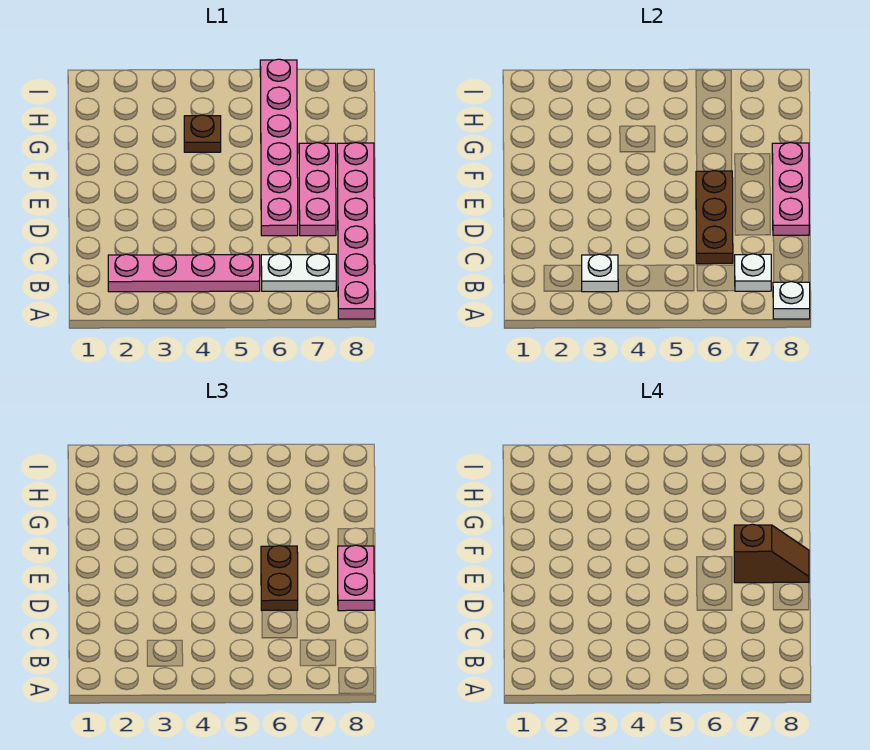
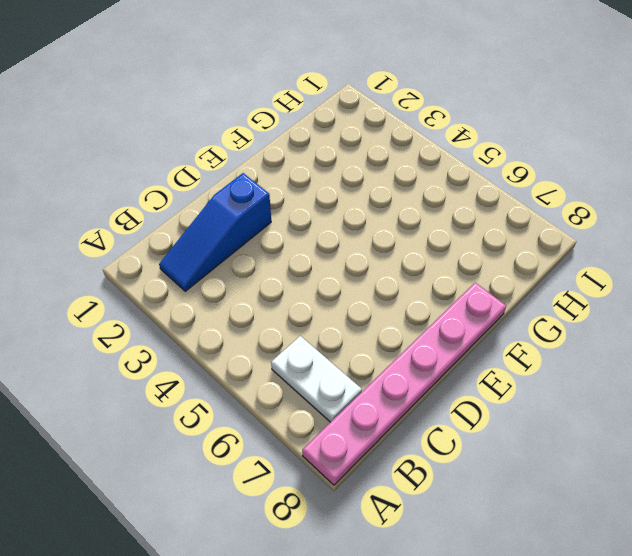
blue slope B2:D2 level 1 top D -> pink plate B2:B5 level 1
none -> pink plate D6:I6 level 1
none -> pink plate D7:F7 level 1
none -> brown plate G4 level 1

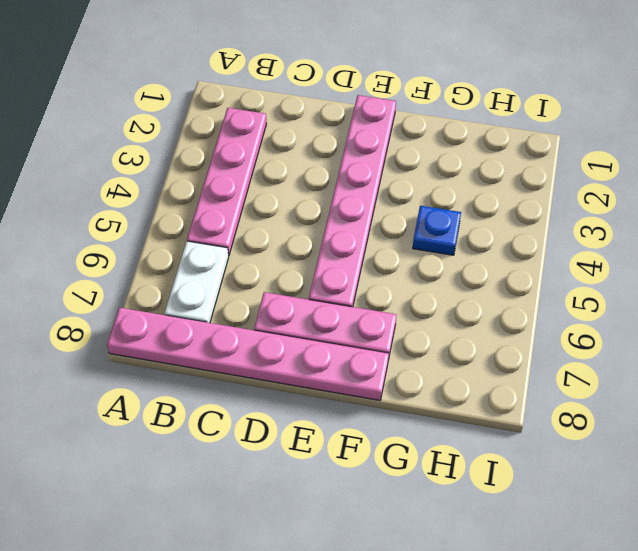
pink plate E1:E6 level 1 -> pink plate D6:I6 level 1
blue plate G4 level 1 -> brown plate G4 level 1
none -> white plate A8 level 2
none -> white plate B3 level 2
none -> white plate B7 level 2

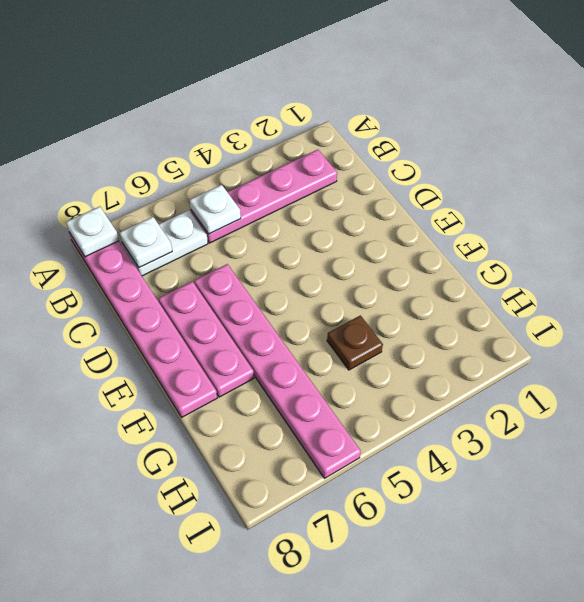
white plate B5 level 2 -> white plate B3 level 2
none -> brown plate C6:E6 level 2
none -> pink plate D8:F8 level 2
none -> brown plate D6:E6 level 3

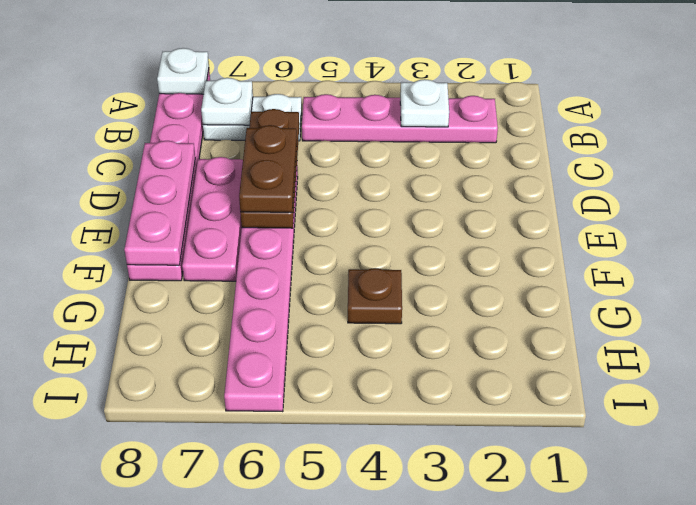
none -> pink plate D8:E8 level 3
none -> brown slope E7:E8 level 4 top 7

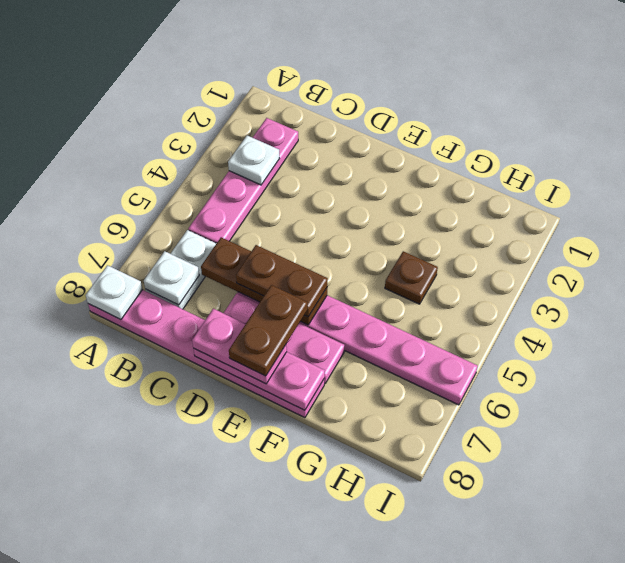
brown plate E7:E8 level 4 -> brown slope E7:E8 level 4 top 7

